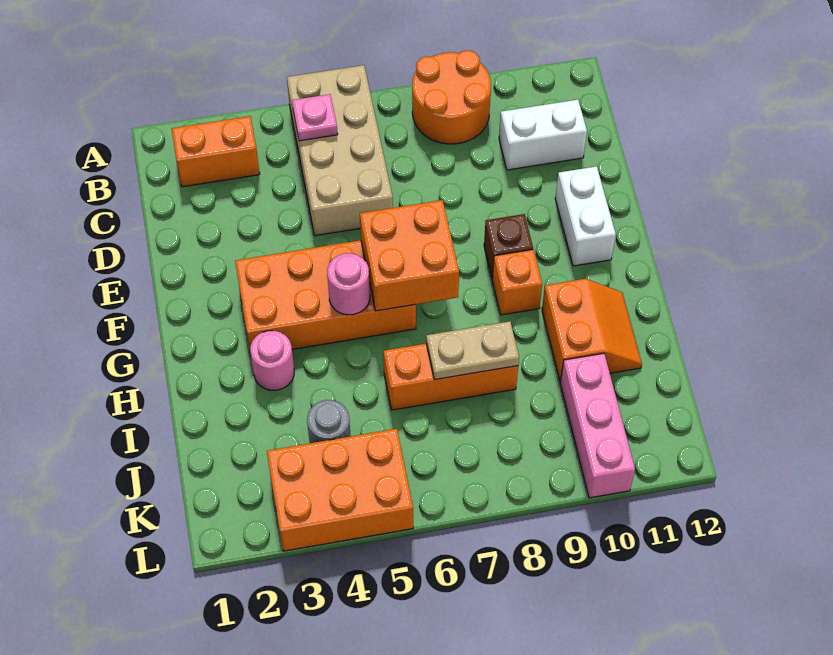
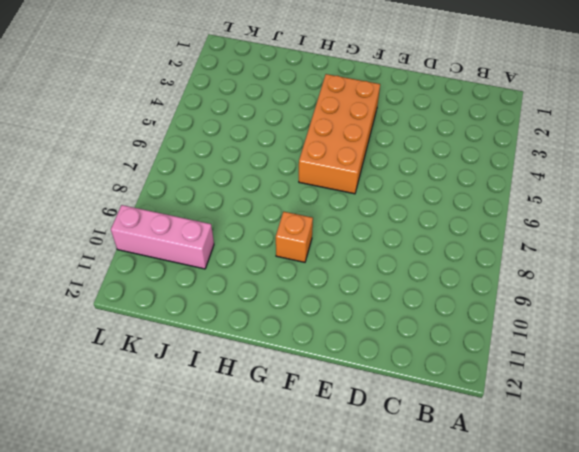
none -> tan brick A5:D6 level 1
none -> orange round brick A8:B9 level 1
none -> orange brick B2:B3 level 1

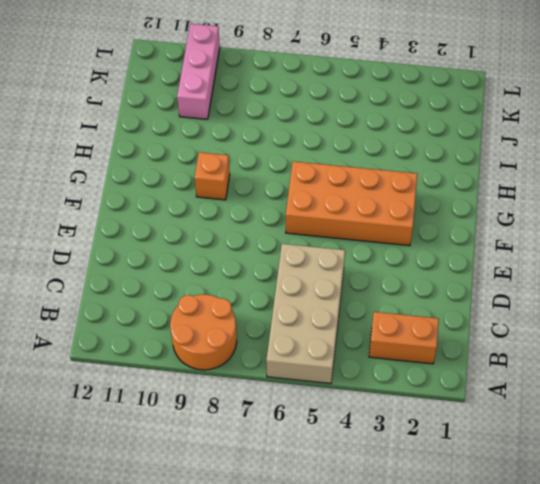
none -> white brick C10:C11 level 1
none -> white brick E11:F11 level 1
none -> brown brick F9 level 1

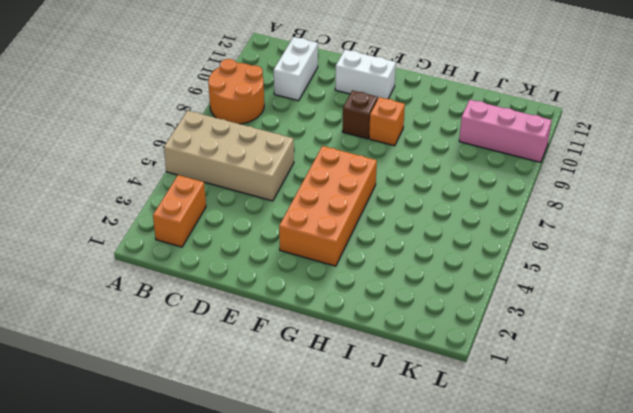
none -> pink round brick H3 level 1
none -> orange slope H10:I11 level 1 top 10
none -> orange brick I6:I8 level 1

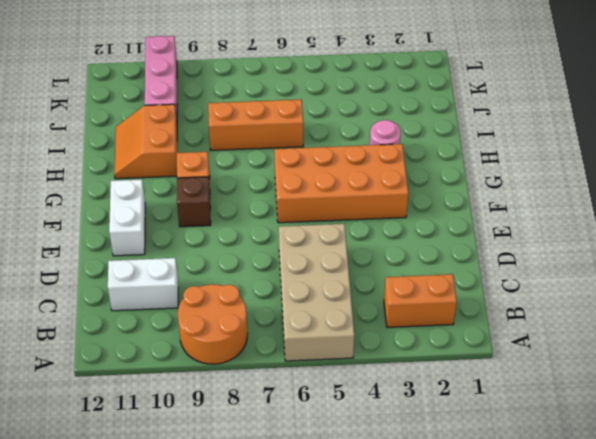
none -> grey round brick J4 level 1
none -> orange brick K3:L5 level 1
none -> pink plate B5 level 2

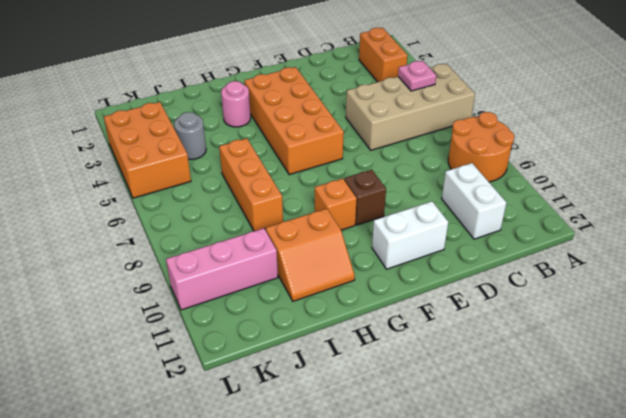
none -> orange brick F6:G7 level 2
none -> pink round brick G5 level 2
none -> tan plate I7:I8 level 2

